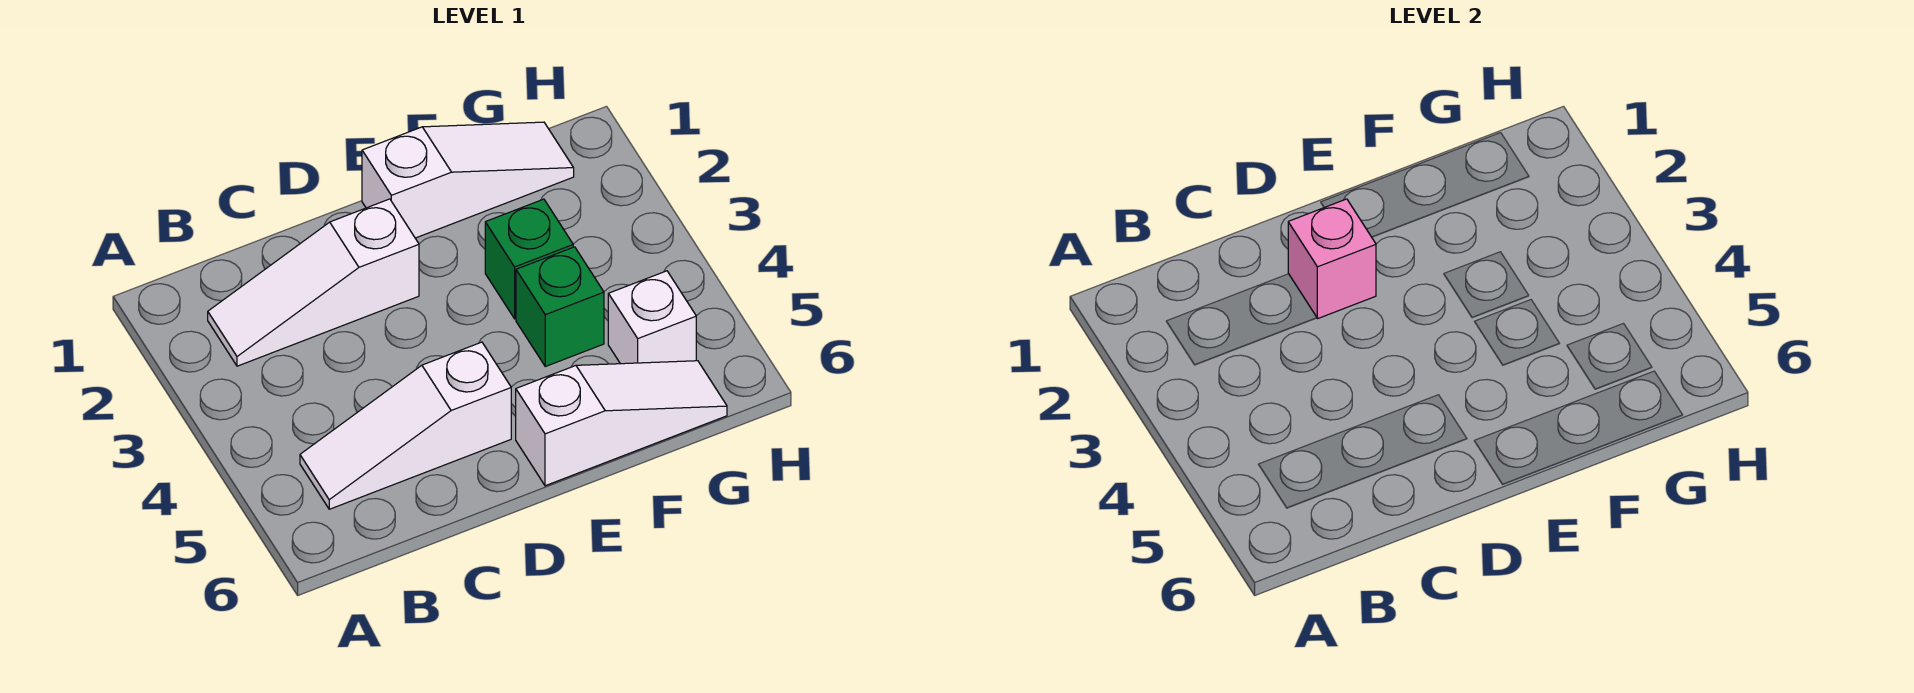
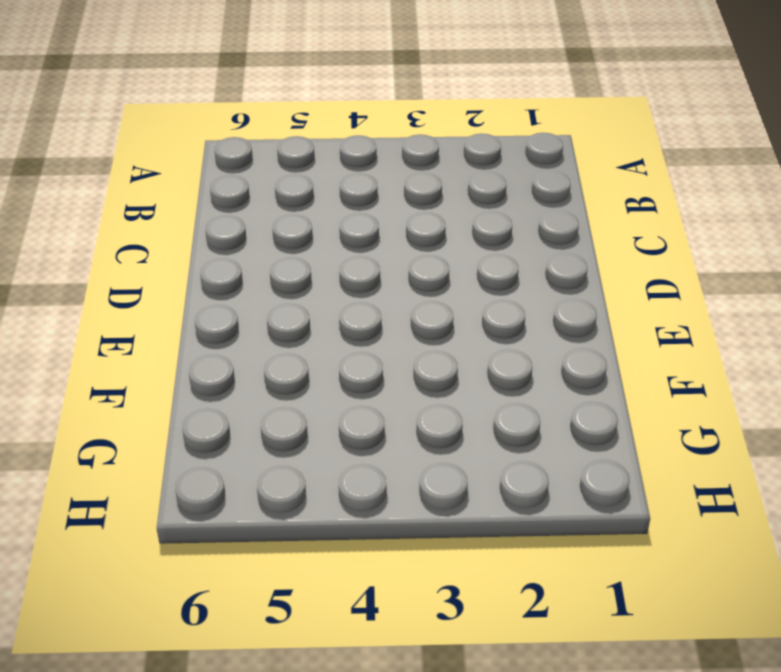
none -> white slope B2:D2 level 1 top D
none -> white slope B5:D5 level 1 top D

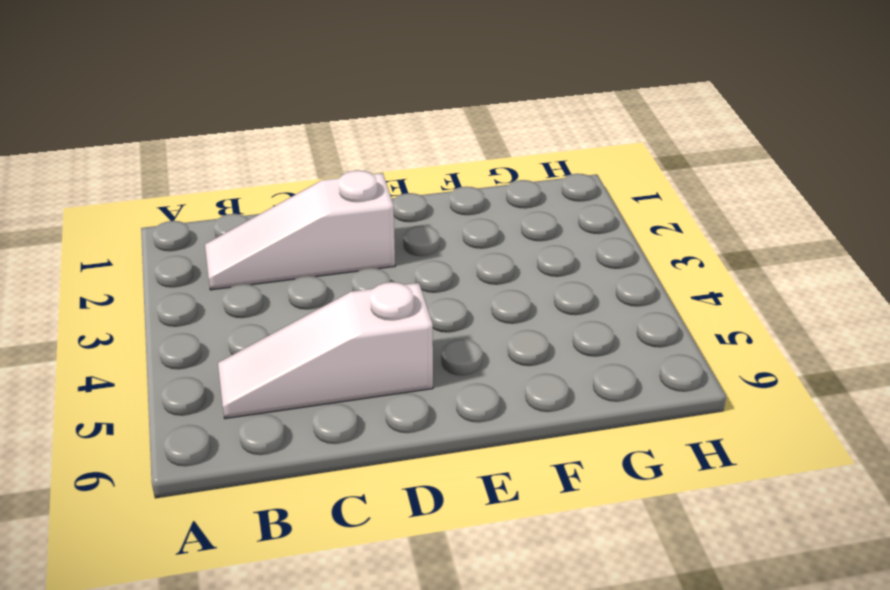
none -> white slope E1:G1 level 1 top E
none -> white slope E6:G6 level 1 top E

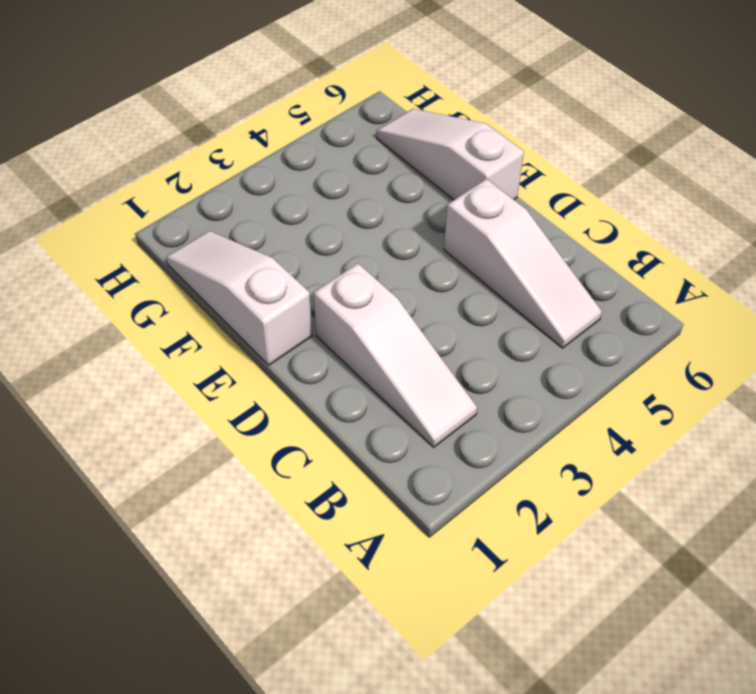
none -> green brick F3 level 1
none -> green brick F4 level 1

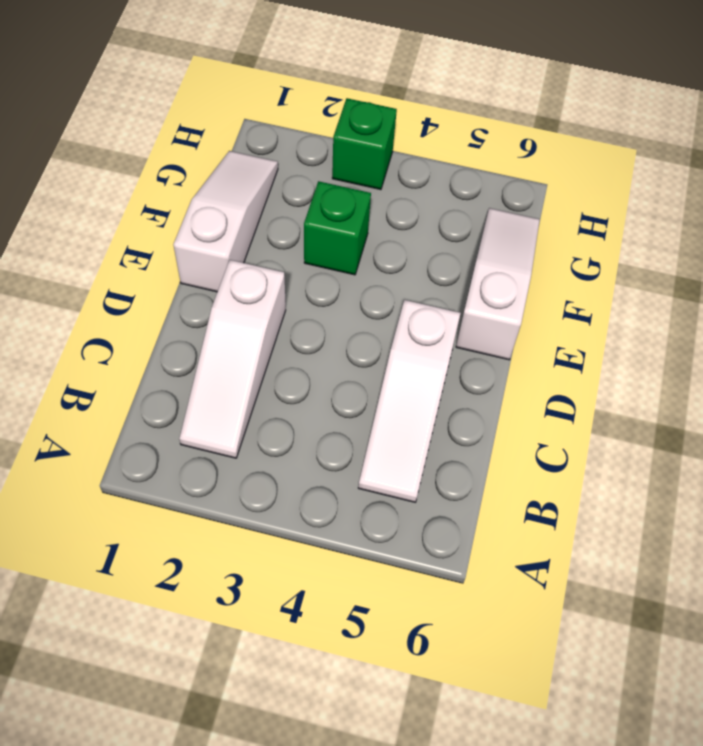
green brick H3 level 1 -> green brick F4 level 1
none -> white brick G5 level 1
none -> pink brick D2 level 2

